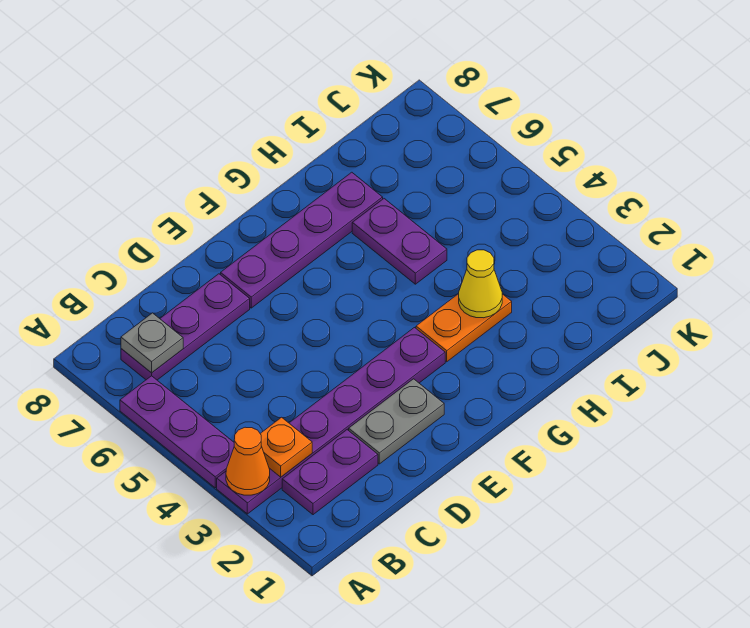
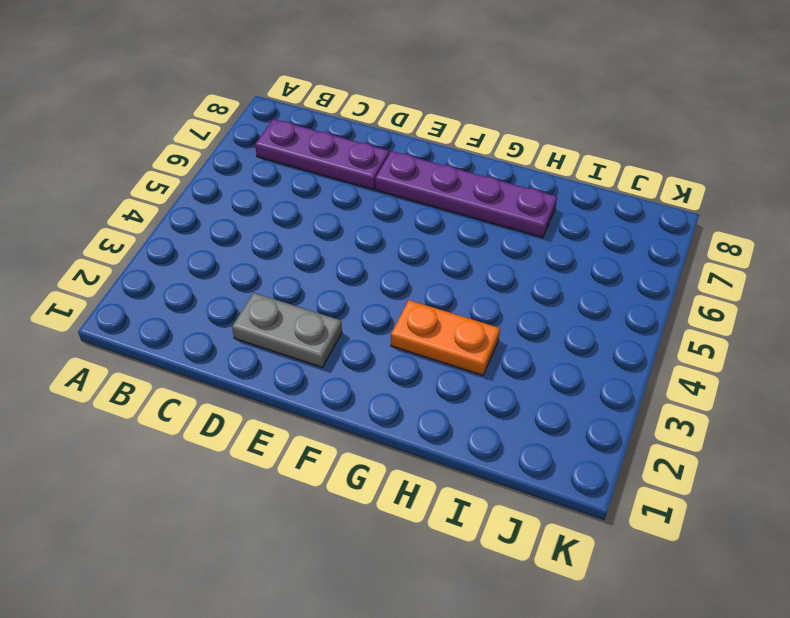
none -> purple plate A3:F3 level 1
none -> purple plate A4:A6 level 1
none -> purple plate B2:C2 level 1

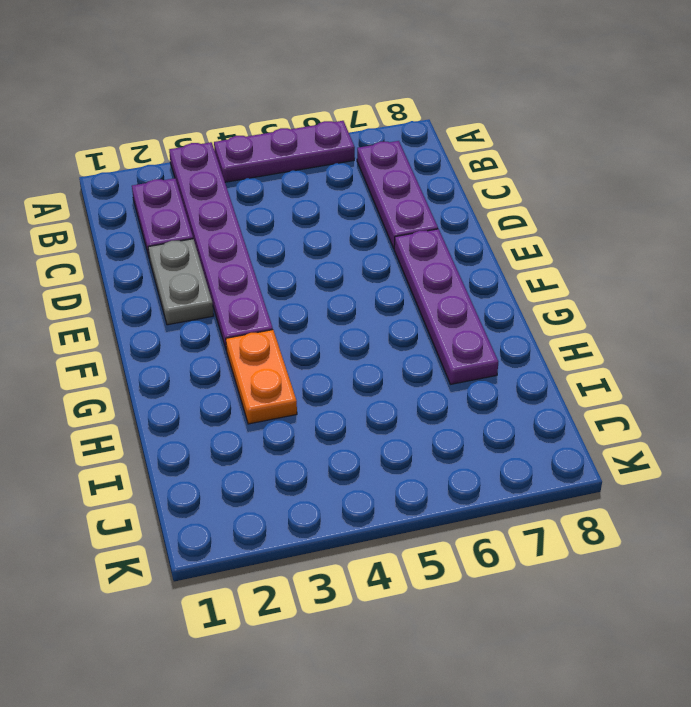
none -> purple plate H5:H6 level 1
none -> orange cone A3 level 2
none -> orange plate B3 level 2

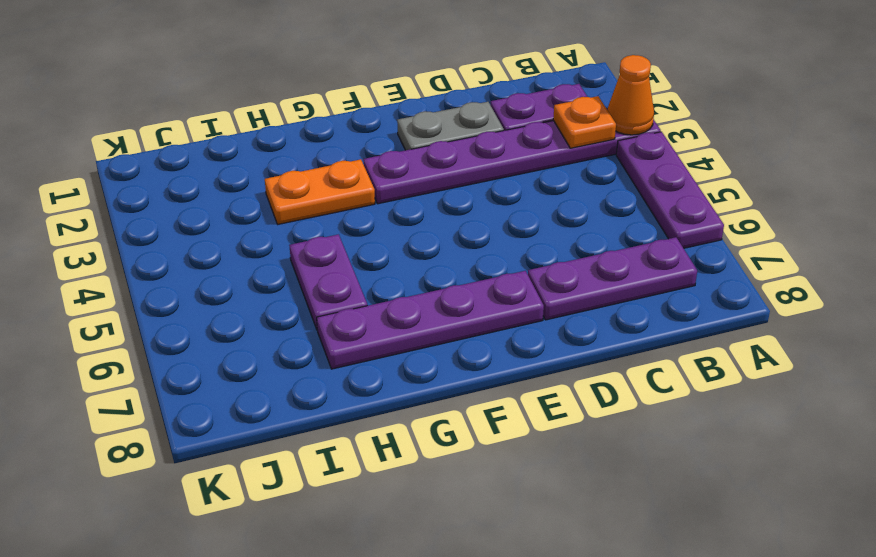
none -> grey plate B7 level 2
none -> yellow cone H3 level 2

